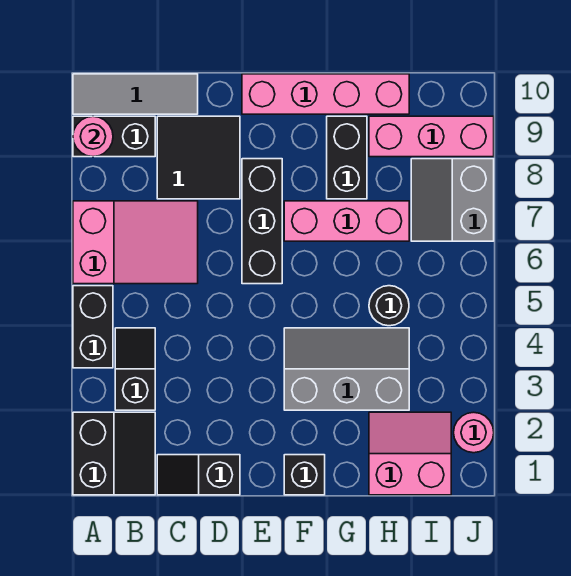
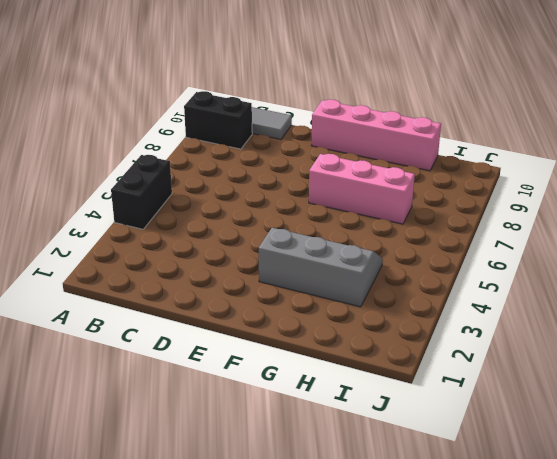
none -> black slope A1:B2 level 1 top A
none -> pink slope A6:C7 level 1 top A
none -> black slope B3:B4 level 1 top 3

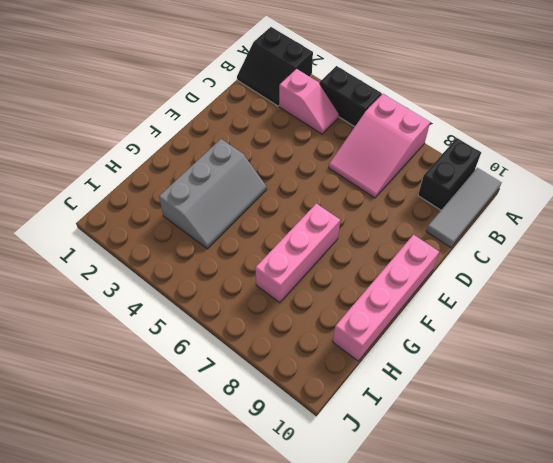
pink slope B3:B4 level 1 top 3 -> black slope B3:B4 level 1 top 3
none -> black slope C1:D1 level 1 top D
none -> black tile C8:D9 level 1
none -> black brick E6:E8 level 1

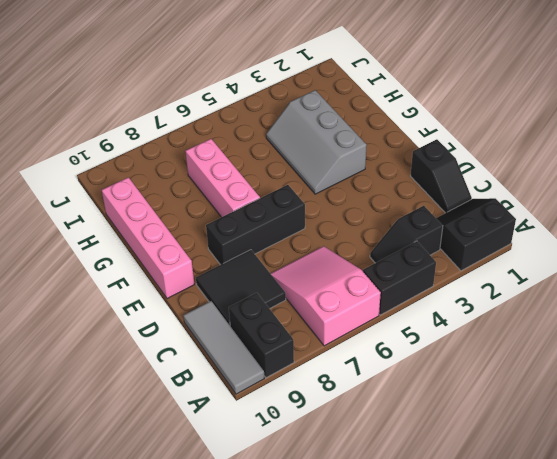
none -> black brick F1 level 1
none -> black brick G8:G9 level 1
none -> pink slope H1:I2 level 1 top 1

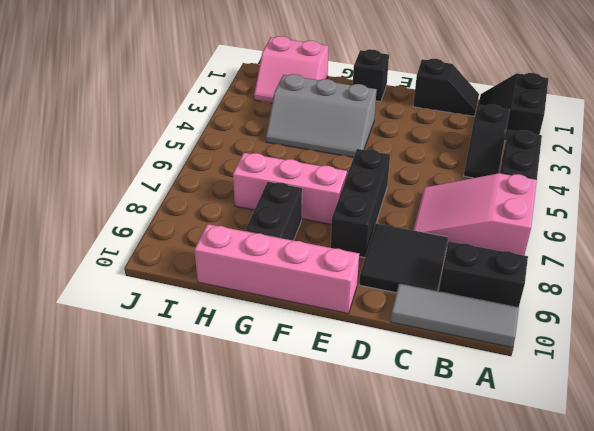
none -> black round brick H5 level 1
none -> pink brick H9:J9 level 1
none -> grey slope I7:J8 level 1 top J

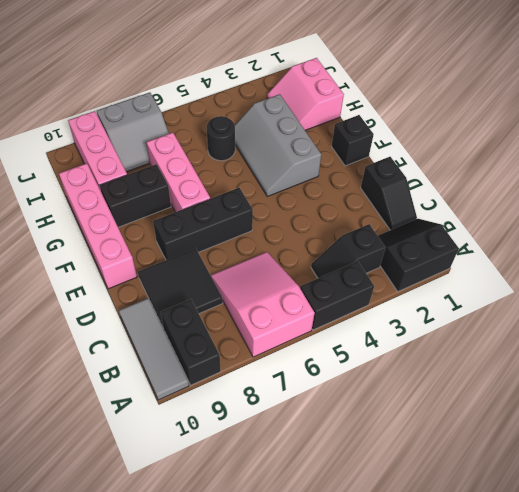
none -> pink round brick J2 level 1
none -> pink round brick A9 level 2

